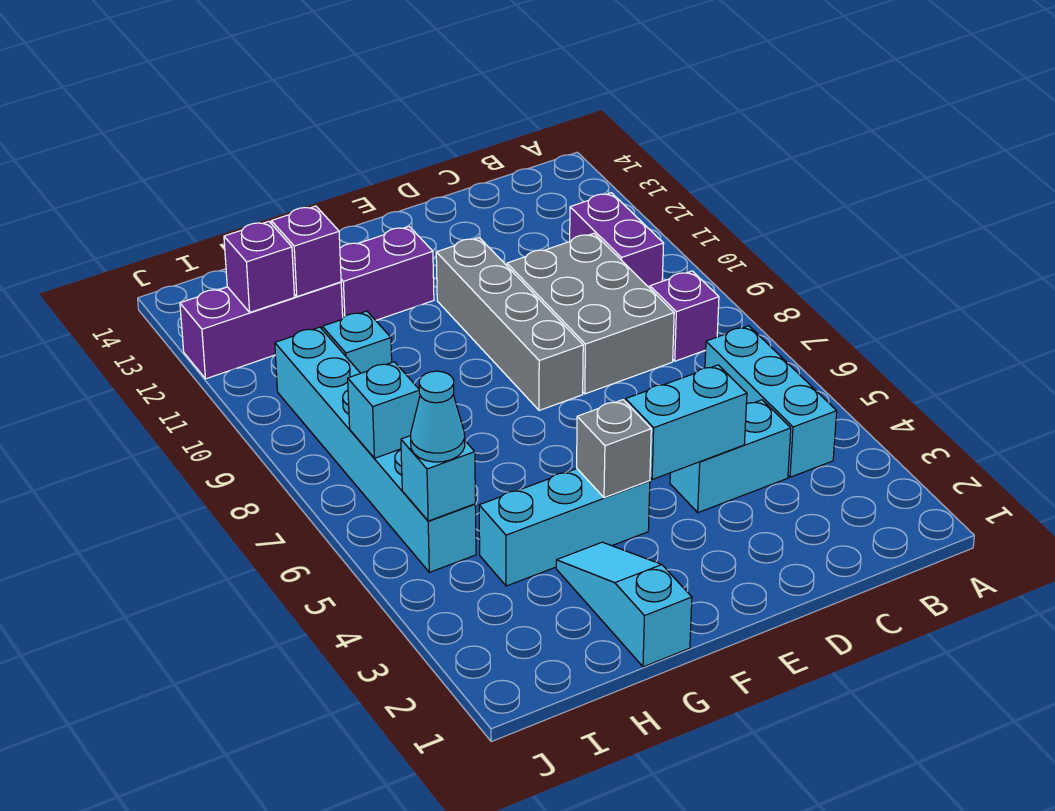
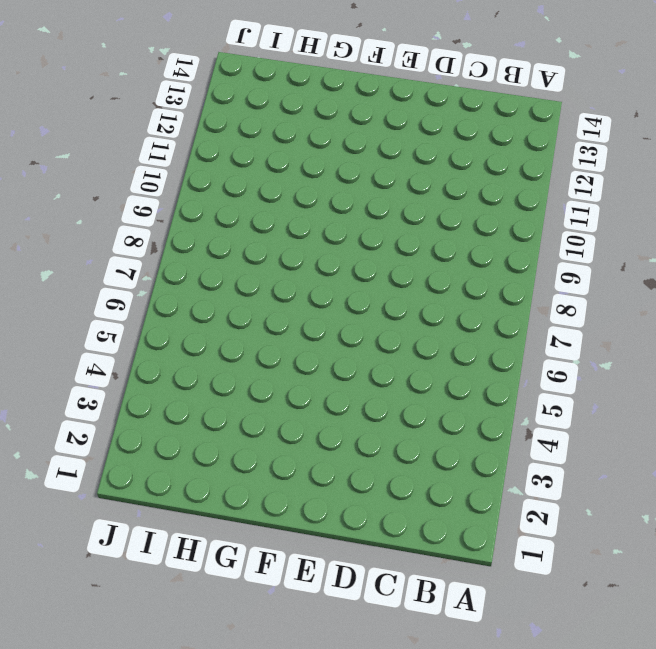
none -> cyan brick B4:B6 level 1
none -> purple brick B8 level 1
none -> purple brick B10:B11 level 1

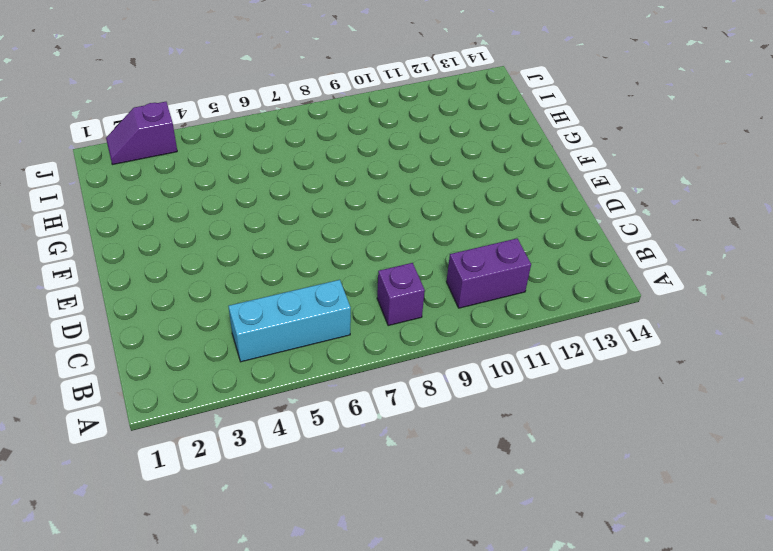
purple slope J2:J3 level 1 top 3 -> none
none -> cyan brick C4:D4 level 1
none -> grey brick C8:D10 level 1
none -> grey brick E8:E11 level 1

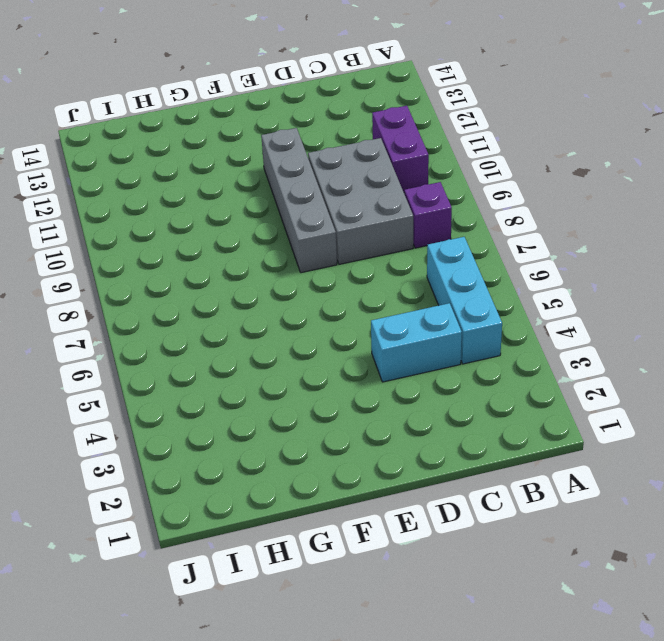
none -> cyan brick F4:H4 level 1
none -> purple brick F12:G12 level 1
none -> cyan slope G1:G3 level 1 top 1

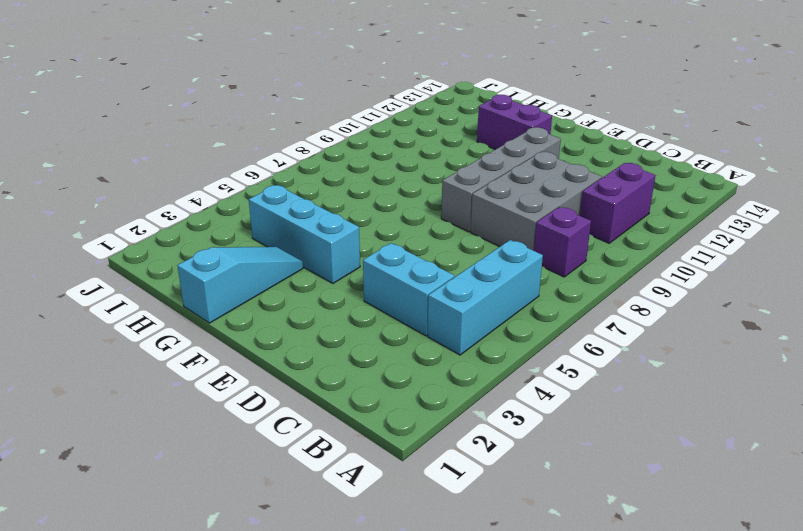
none -> cyan brick H10 level 1
none -> purple brick H12:J12 level 1
none -> cyan brick I5:I10 level 1

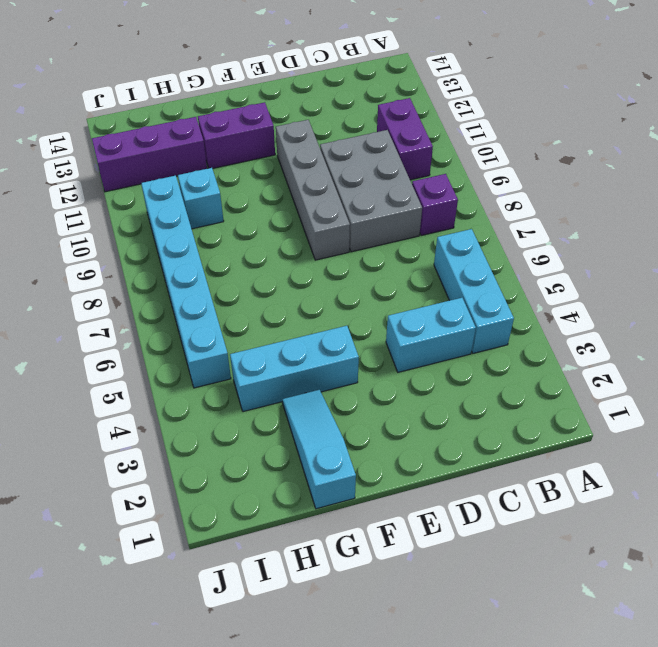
none -> cyan brick D4:E4 level 2
none -> grey brick F4 level 2
none -> purple brick H12 level 2

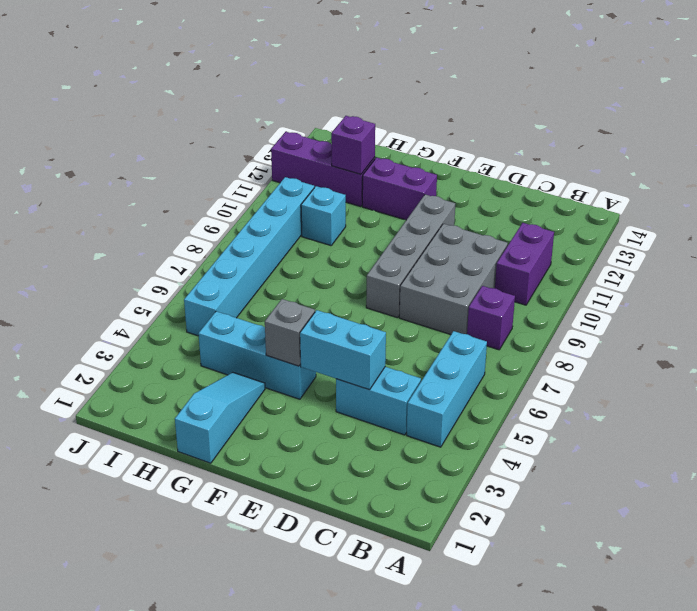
none -> cyan brick I5 level 2
none -> cyan brick I7 level 2
none -> purple brick I12 level 2

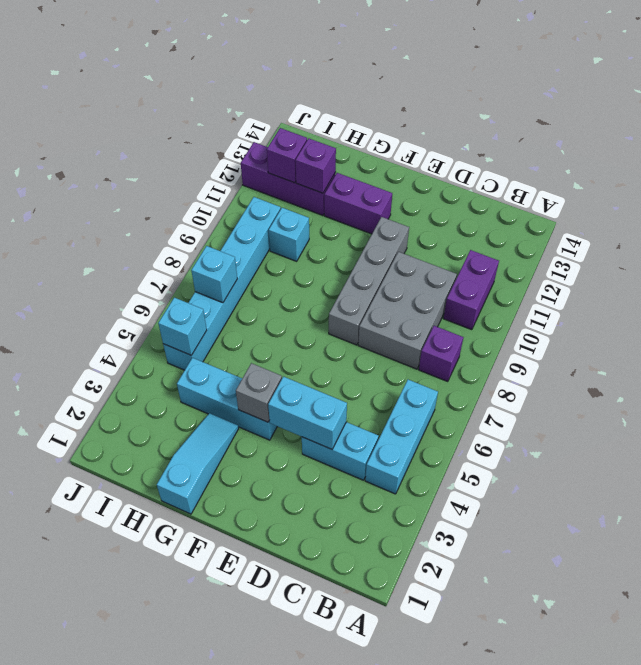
none -> cyan cone I5 level 3

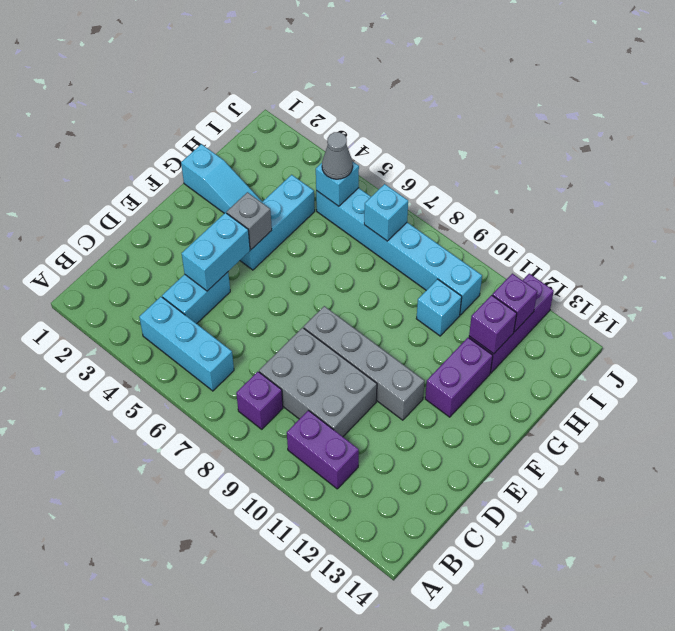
grey cone I5 level 3 -> cyan cone I5 level 3

